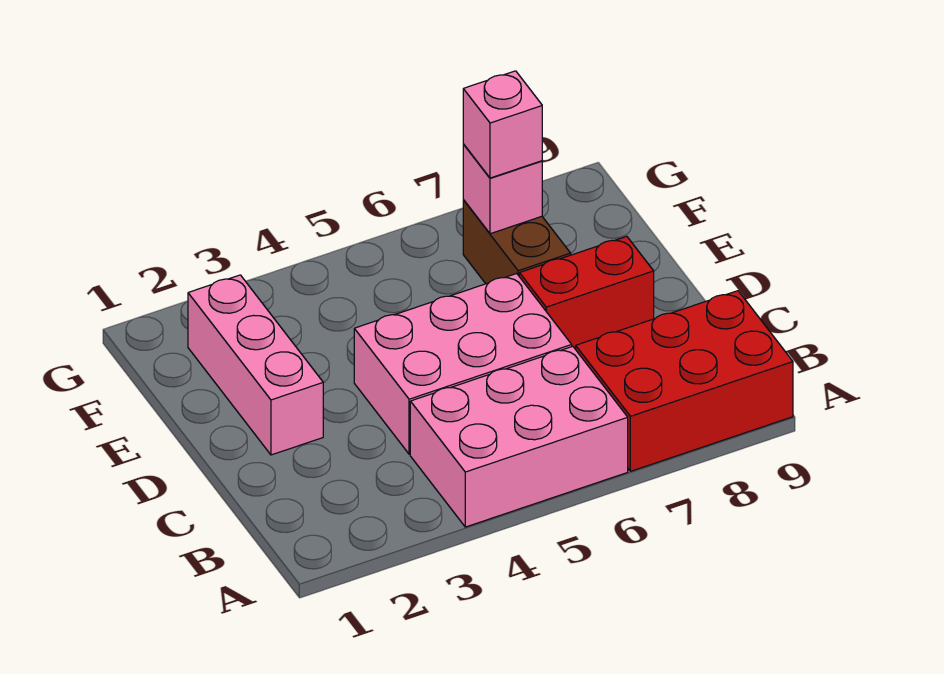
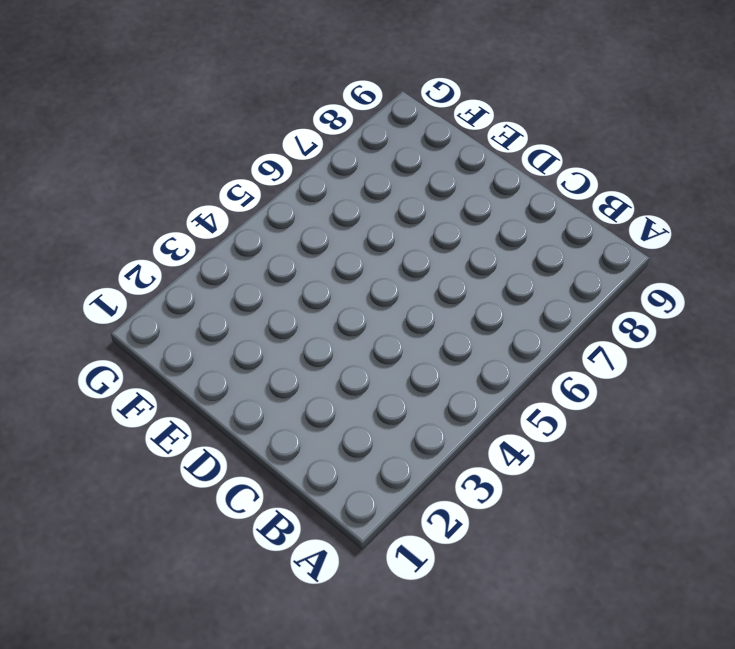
none -> pink brick A4:B6 level 1
none -> red brick A7:B9 level 1

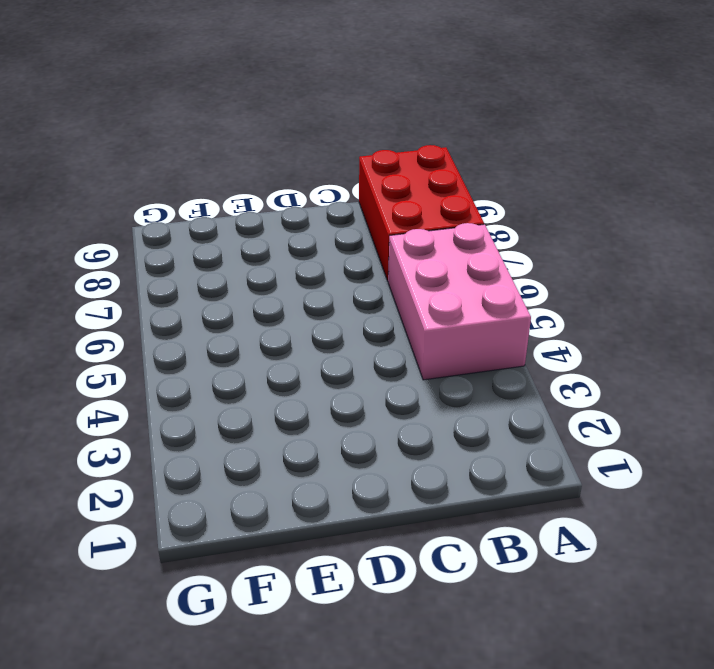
none -> pink brick C4:D6 level 1
none -> pink brick D2:F2 level 1

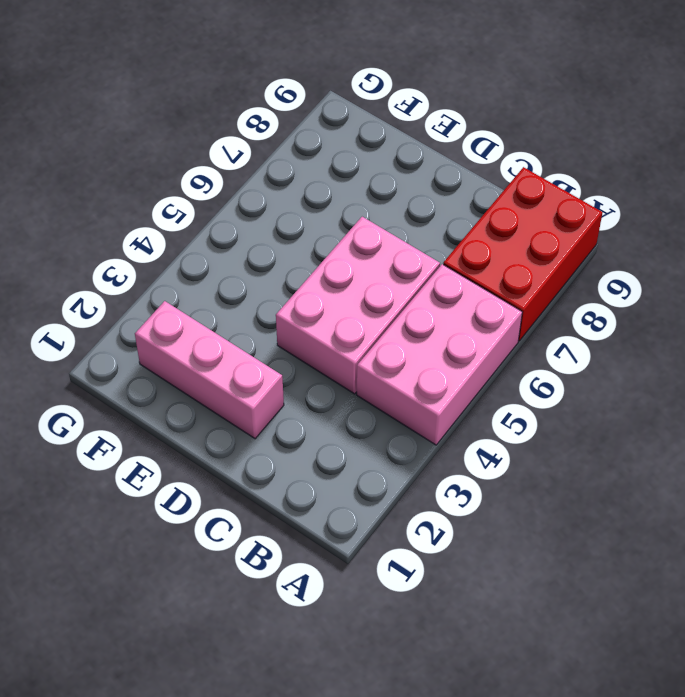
none -> red brick D7:D8 level 1
none -> brown brick E7:F7 level 1

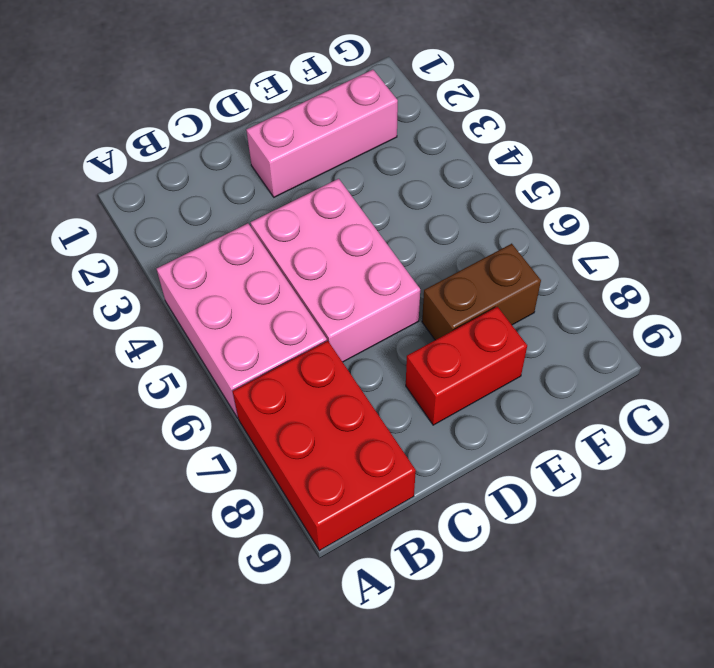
red brick D8:E8 level 1 -> red brick D7:D8 level 1
none -> pink brick F7 level 2
none -> pink brick F7 level 3

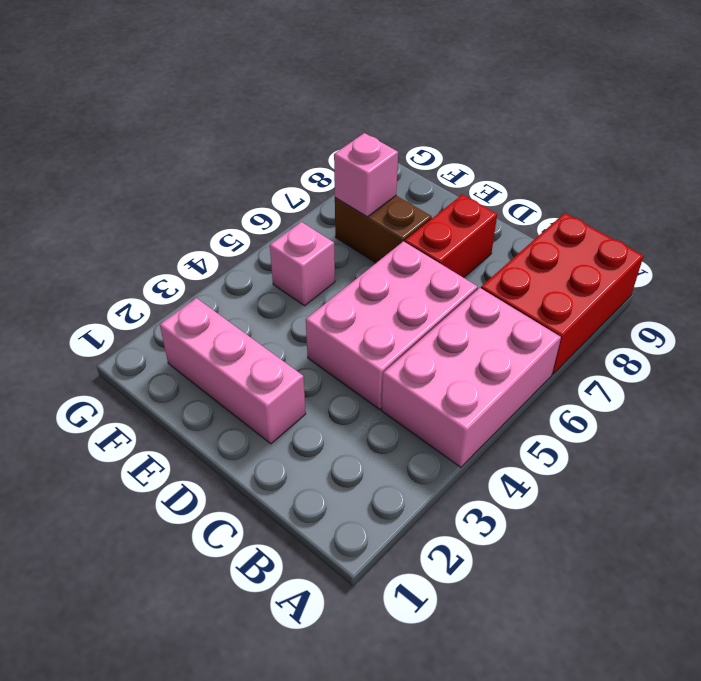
pink brick F5 level 1 -> pink brick F7 level 3

